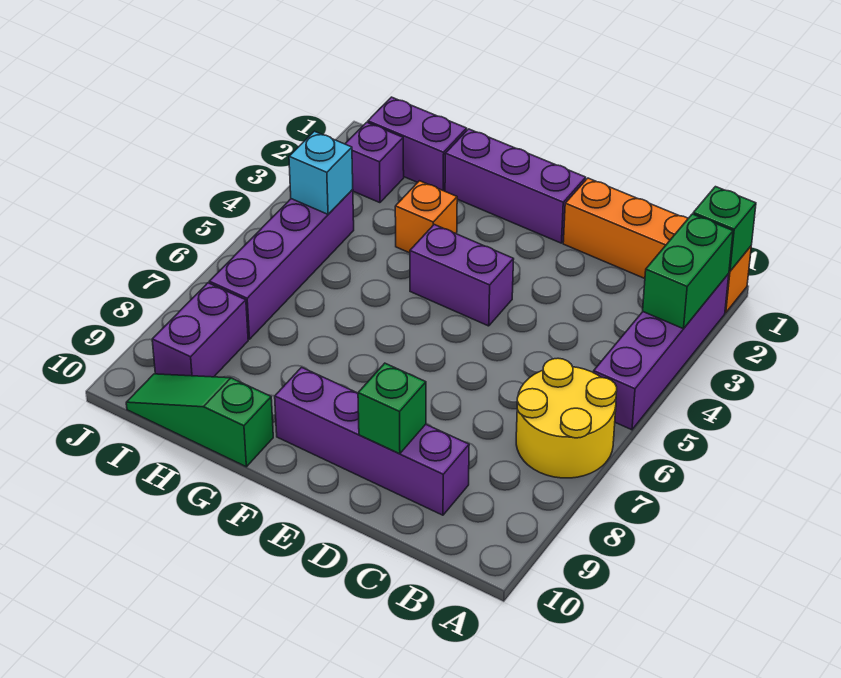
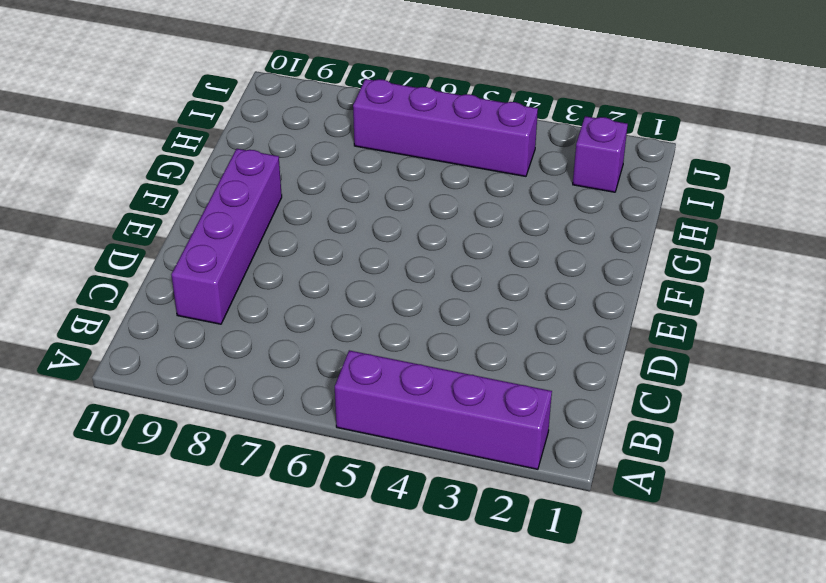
none -> orange brick A1:D1 level 1
none -> yellow round brick A6:B7 level 1
none -> purple brick E1:G1 level 1

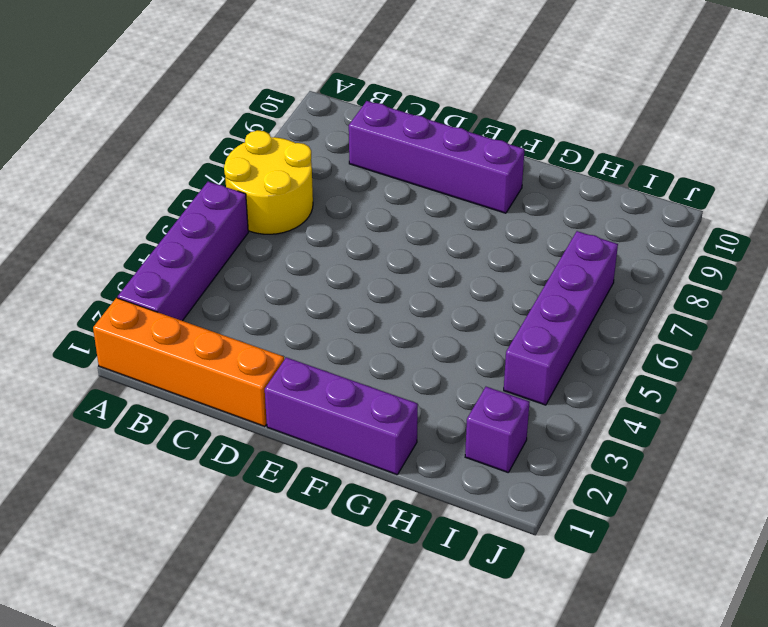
none -> purple brick E4:F4 level 1
none -> orange brick G3 level 1
none -> green slope G10:I10 level 1 top G

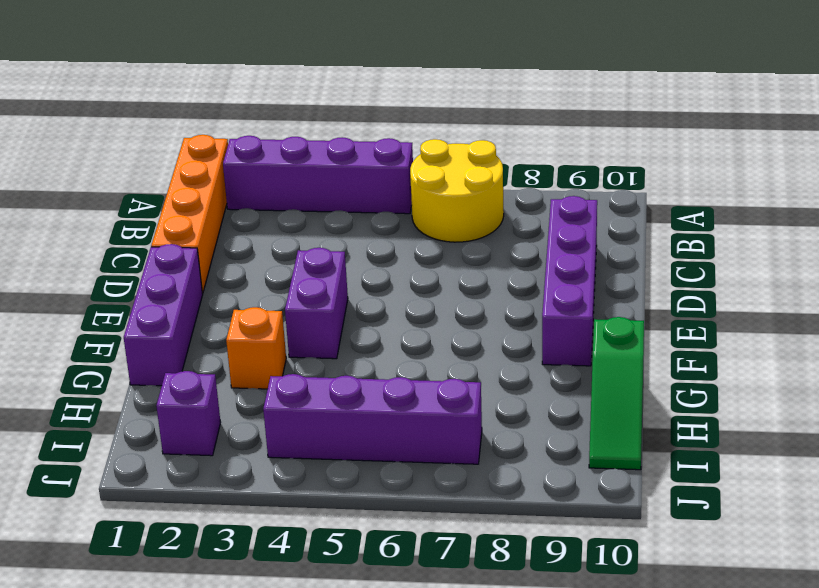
none -> purple brick H1:I1 level 1
none -> purple brick I8:I9 level 1
none -> green brick A1 level 2

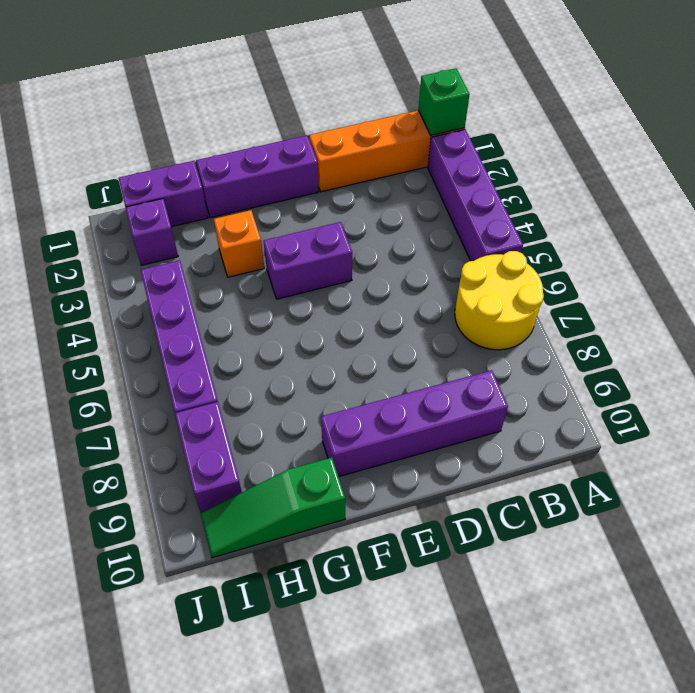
none -> green brick A2:A3 level 2
none -> green brick D9 level 2
none -> cyan brick I4 level 2

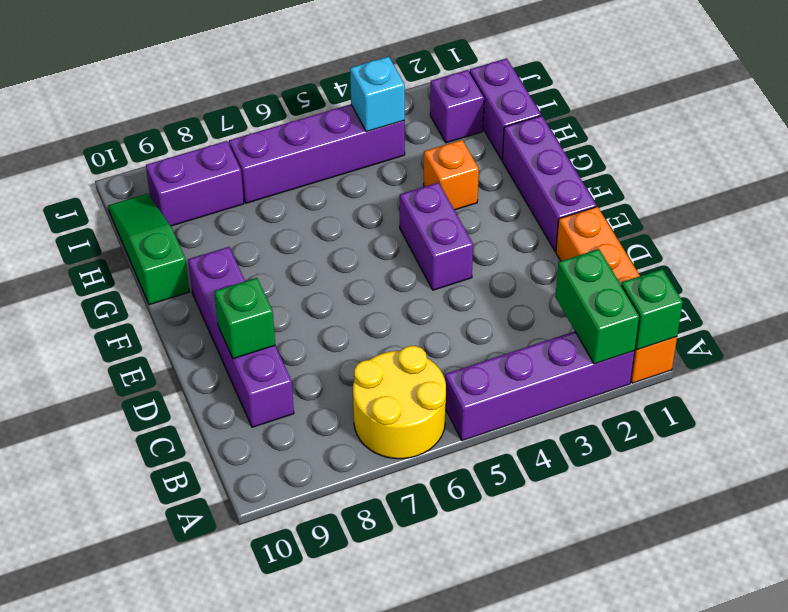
green brick A2:B2 level 2 -> green brick A2:A3 level 2

